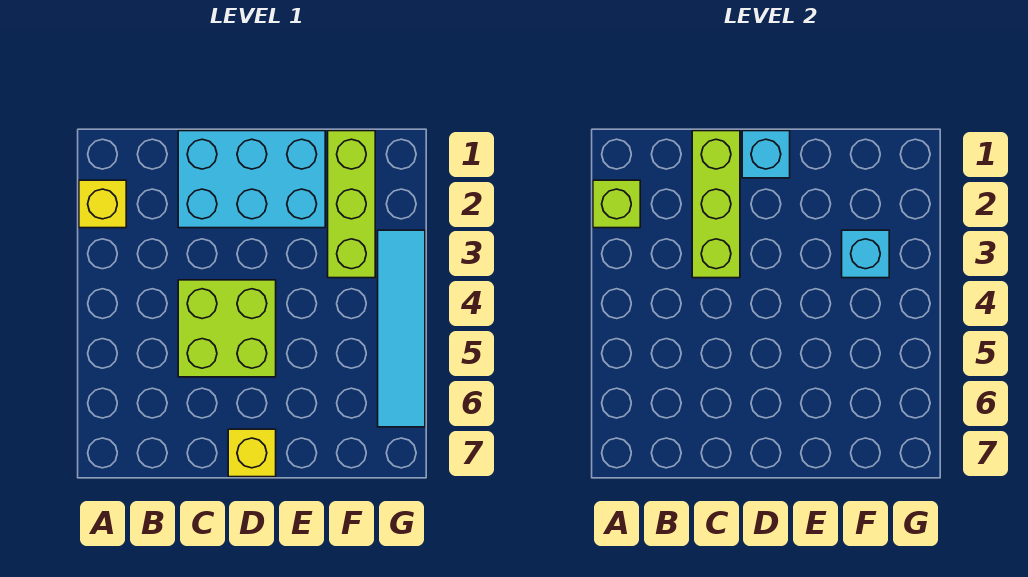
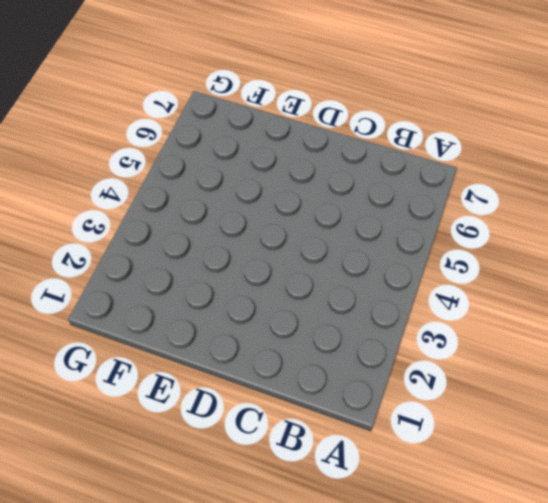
none -> yellow brick A2 level 1
none -> cyan brick C1:E2 level 1

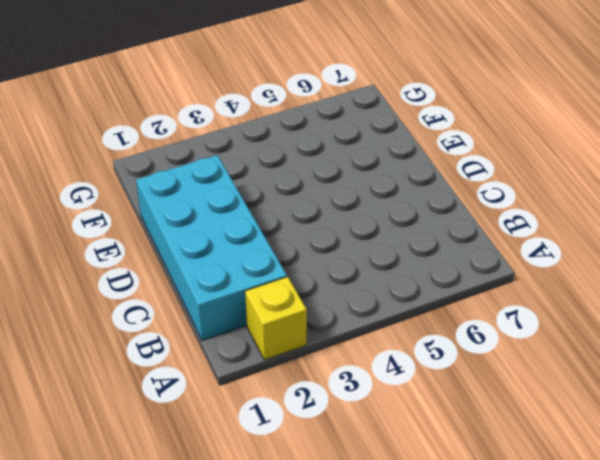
cyan brick B1:E2 level 1 -> cyan brick C1:E2 level 1
none -> lime brick C4:D5 level 1
none -> yellow brick D7 level 1

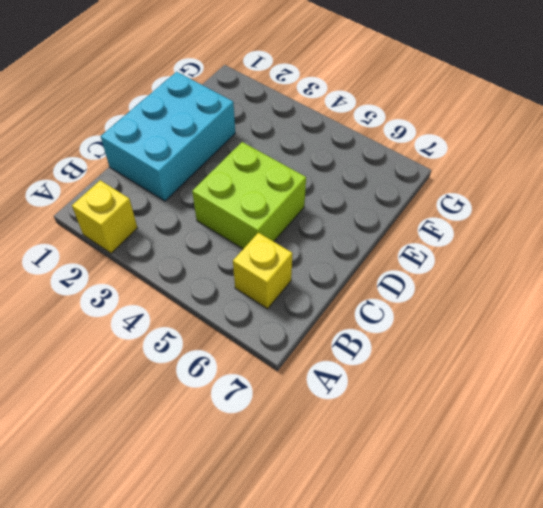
yellow brick B6 level 1 -> yellow brick D7 level 1
none -> lime brick F1:F3 level 1
none -> cyan tile G3:G6 level 1

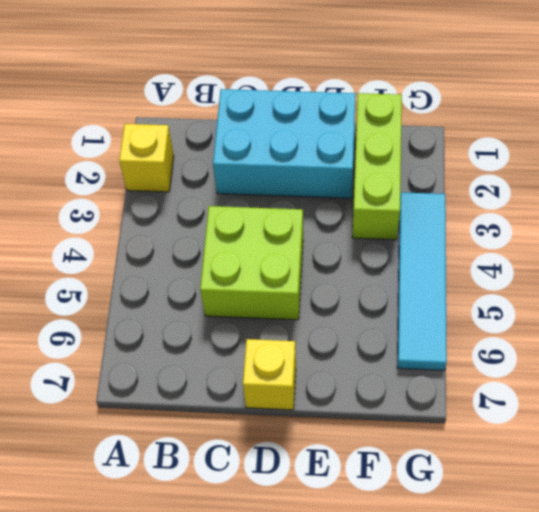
none -> lime brick A2 level 2
none -> lime brick C1:C3 level 2

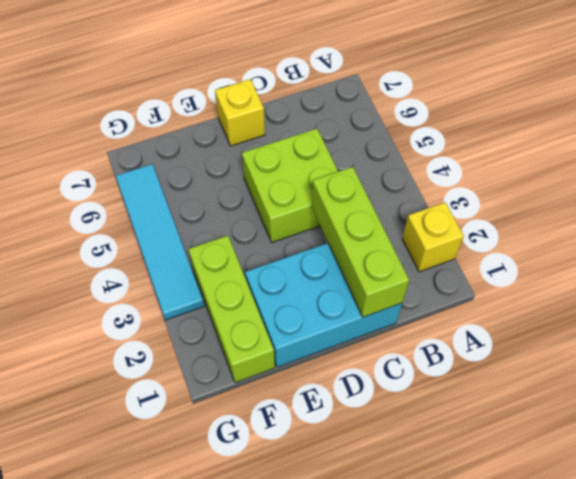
none -> lime brick A2 level 2
none -> cyan brick D1 level 2

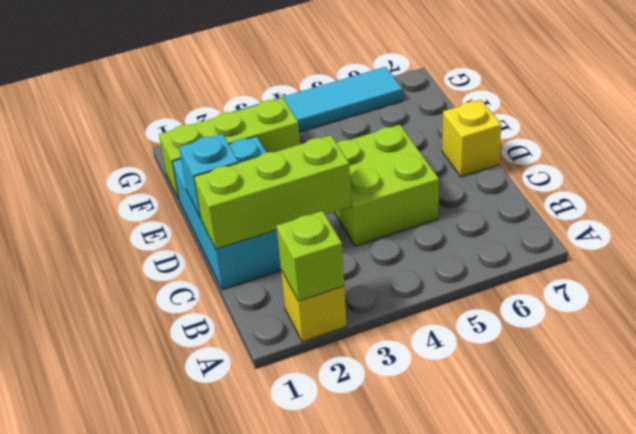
none -> cyan brick F3 level 2

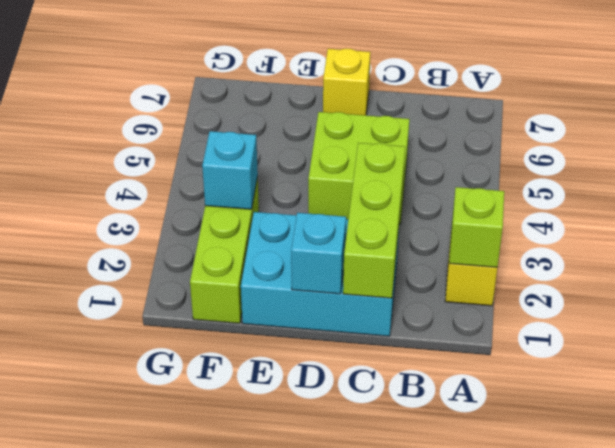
none -> cyan tile G3:G6 level 1

